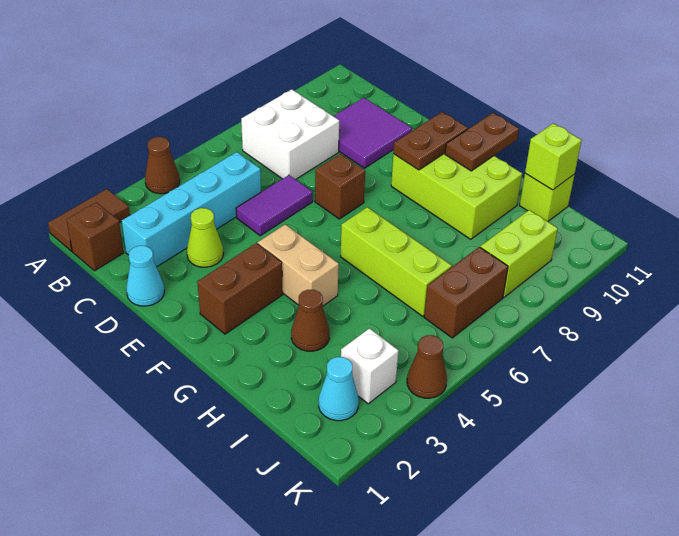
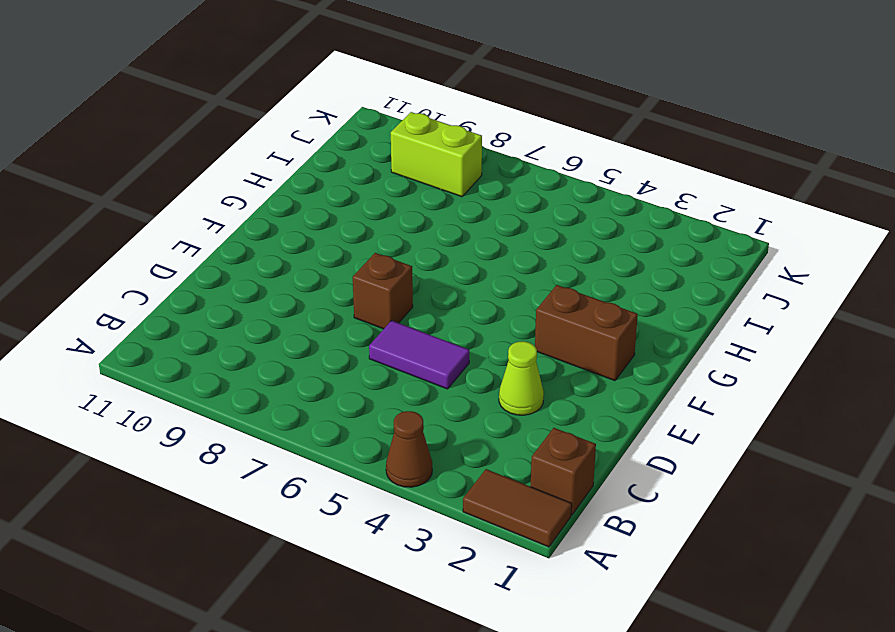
none -> white brick B7:C8 level 1
none -> cyan brick C2:C5 level 1
none -> purple tile C9:D10 level 1

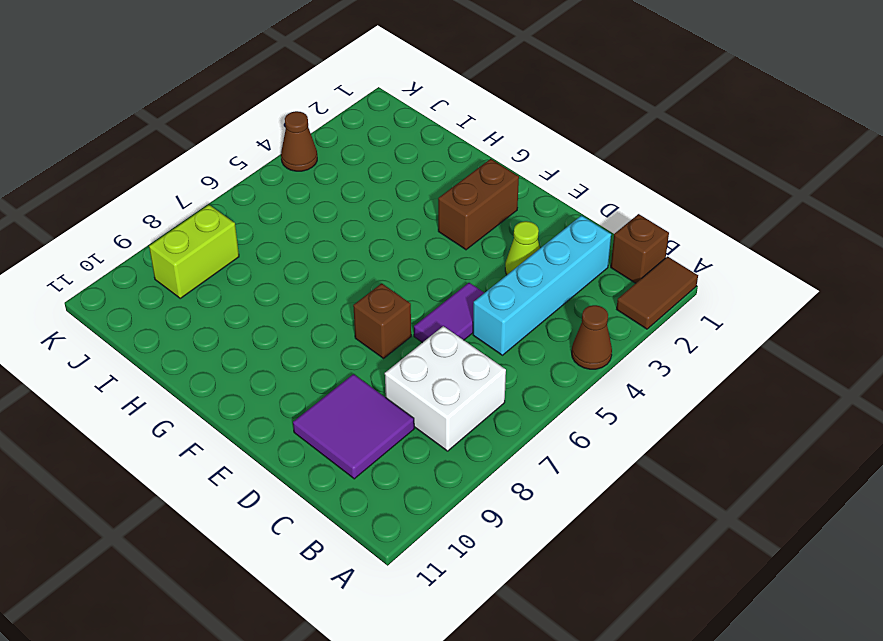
none -> cyan cone D1 level 1
none -> tan brick F4:G4 level 1
none -> lime brick F9:H10 level 1

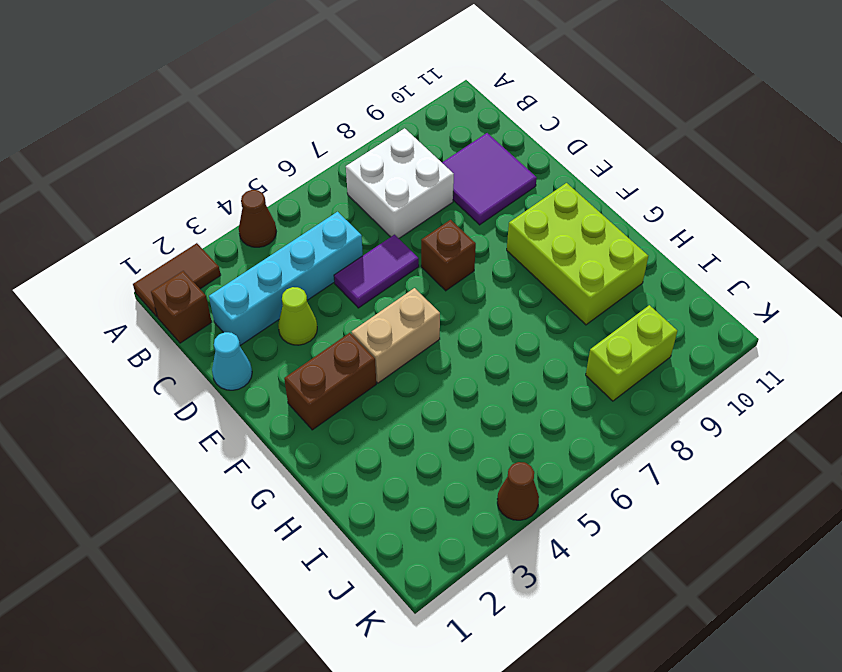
tan brick F4:F5 level 1 -> tan brick F4:G4 level 1
none -> lime brick G6:I6 level 1
none -> brown cone H3 level 1
none -> lime brick I11 level 1

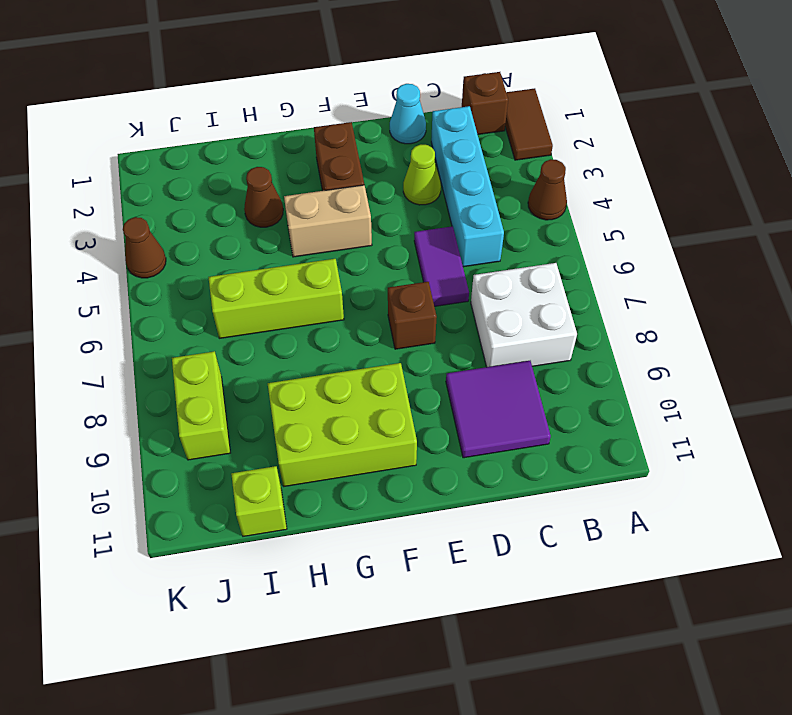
none -> cyan cone J2 level 1
none -> white brick J3 level 1
none -> brown brick J6:J7 level 1

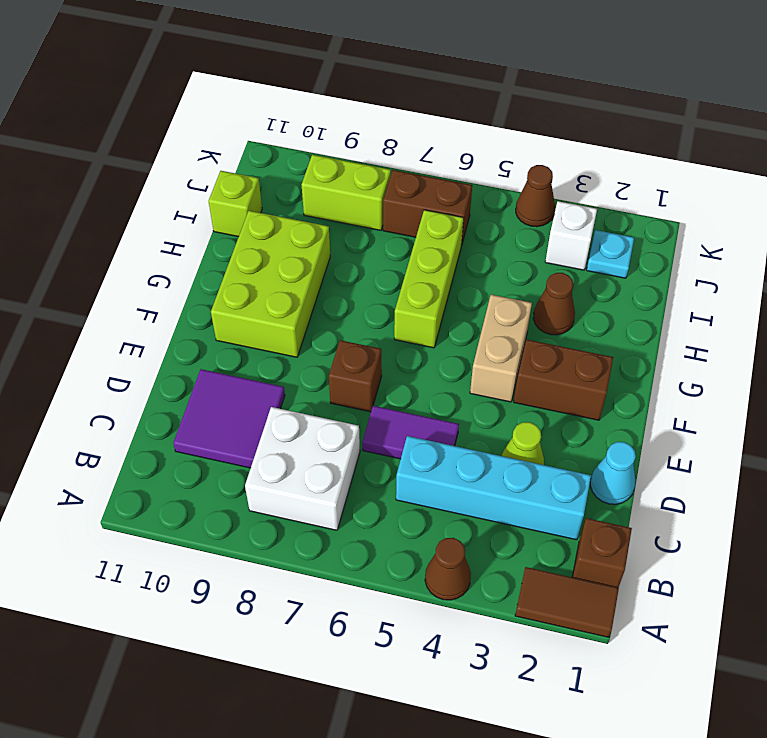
cyan plate J2 level 1 -> cyan cone J2 level 1
none -> brown plate F9:F10 level 2
none -> brown plate G10:G11 level 2
none -> lime brick I11 level 2

